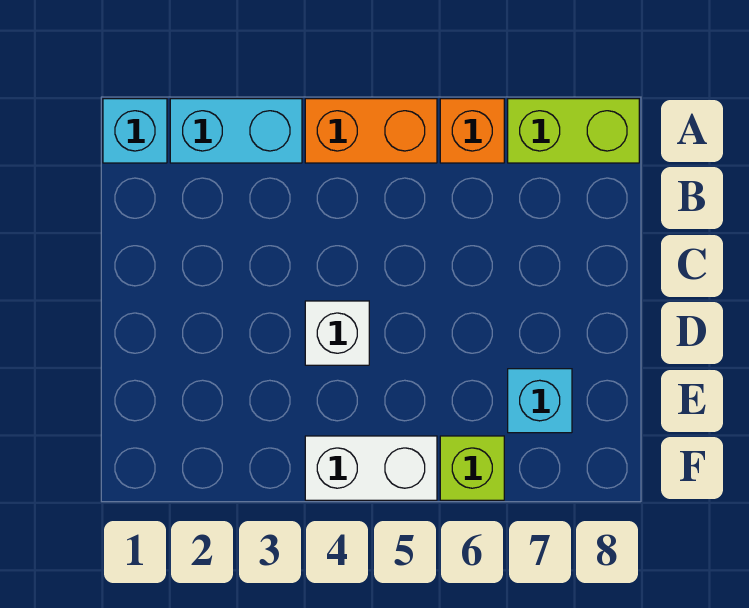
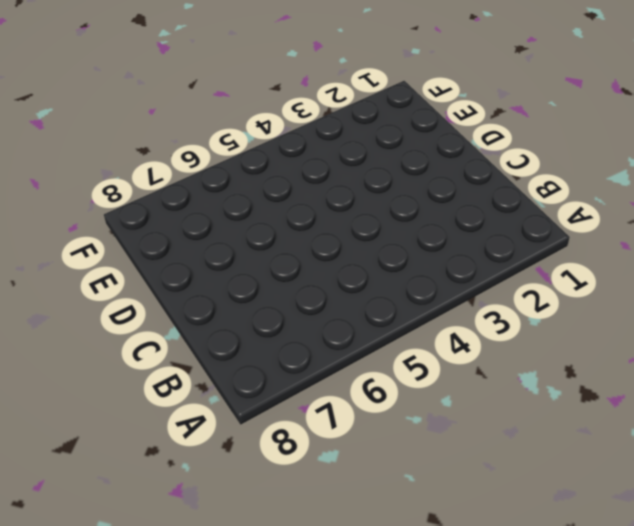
none -> cyan brick A1 level 1
none -> cyan brick A2:A3 level 1

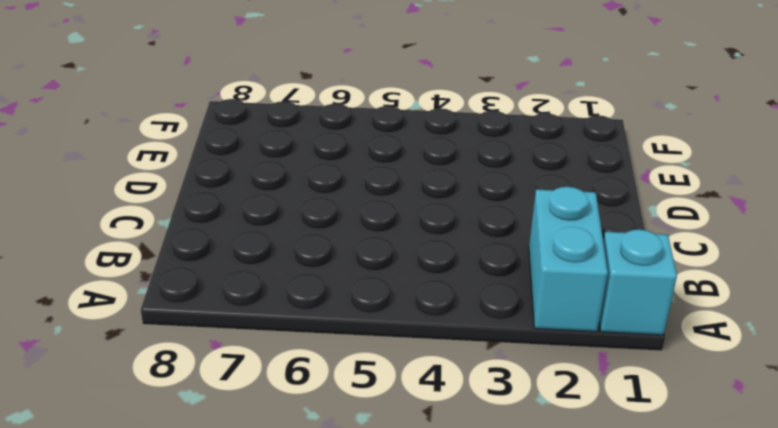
cyan brick A2:B2 level 1 -> cyan brick A2:A3 level 1
none -> orange brick A4:A5 level 1
none -> orange brick A6 level 1

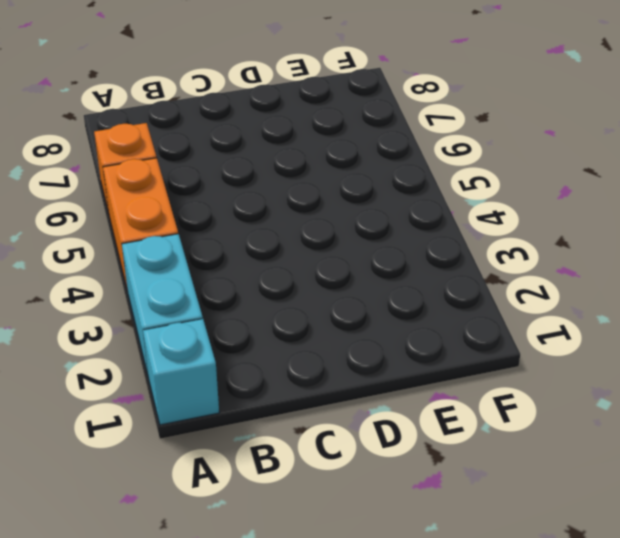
none -> lime brick A7:A8 level 1
none -> white brick D4 level 1

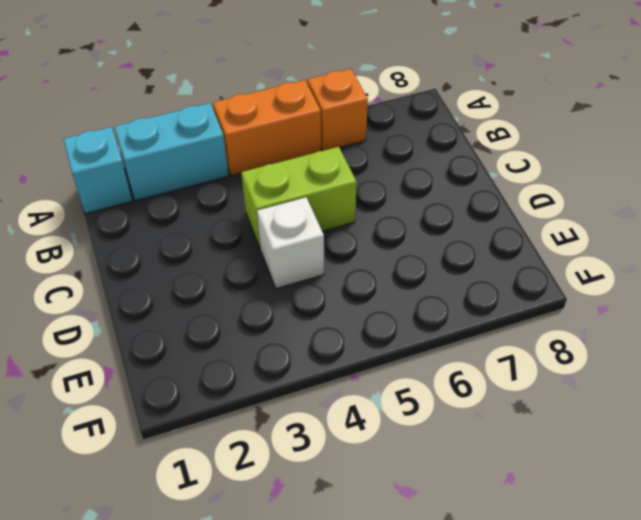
lime brick C4:C5 level 1 -> lime brick A7:A8 level 1
none -> cyan brick E7 level 1
none -> white brick F4:F5 level 1

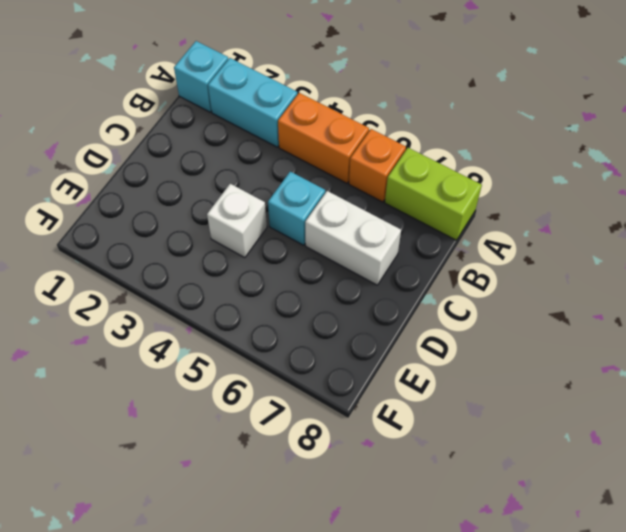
cyan brick C5 level 1 -> cyan brick E7 level 1
white brick C6:C7 level 1 -> white brick F4:F5 level 1
none -> lime brick F6 level 1

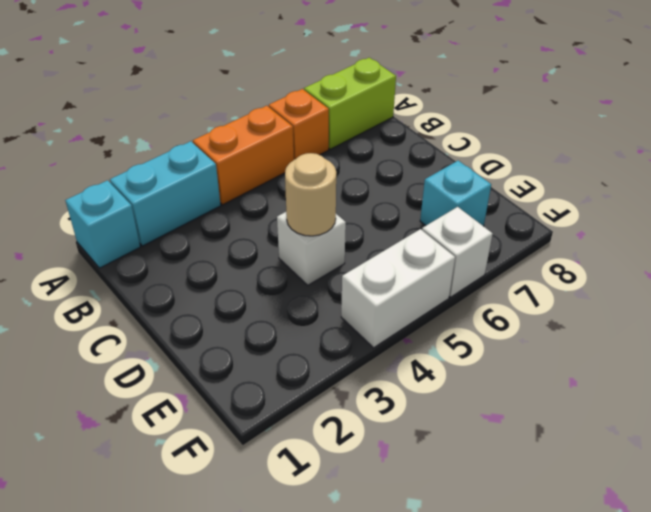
tan round brick D4 level 2 -> none
white brick F6 level 1 -> lime brick F6 level 1

